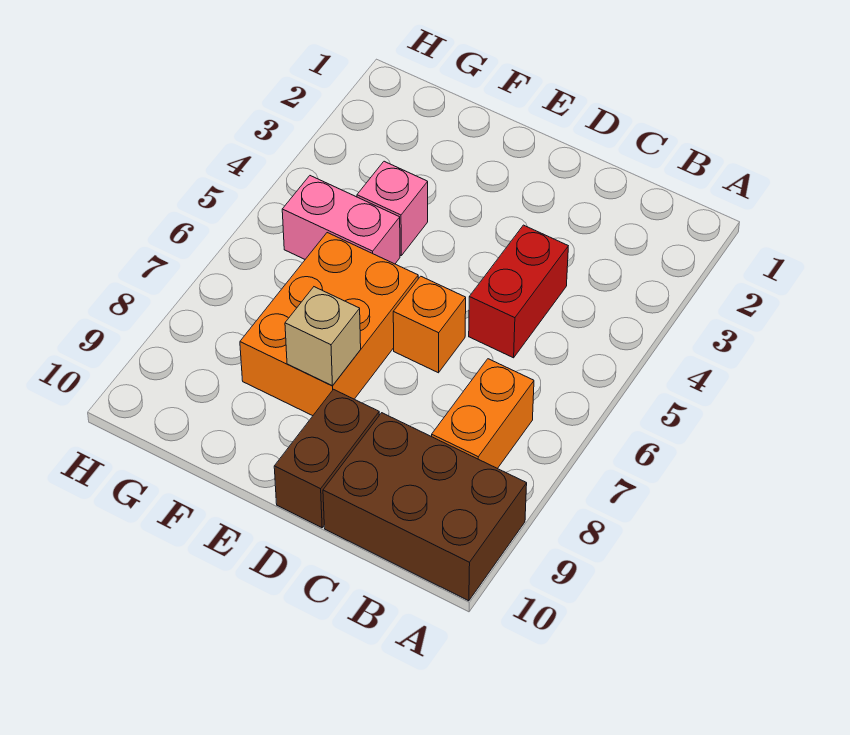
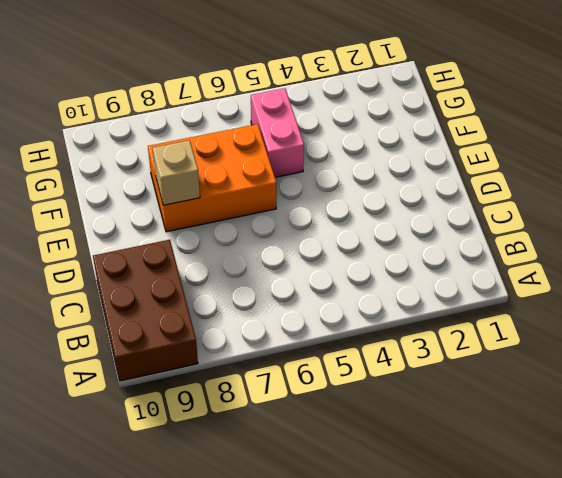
none -> orange brick B7:B8 level 1
none -> red brick C4:C5 level 1

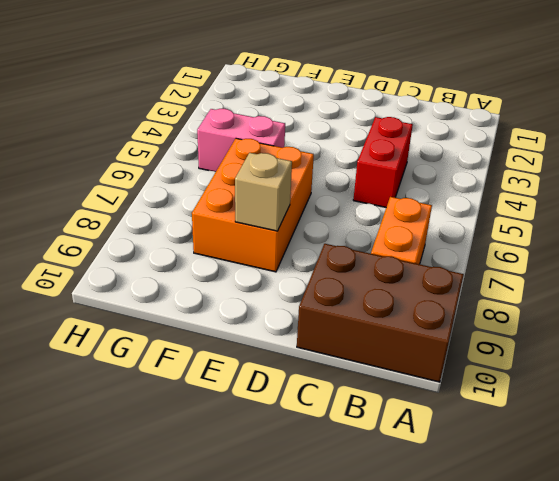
none -> orange brick D6 level 1
none -> brown brick D9:D10 level 1

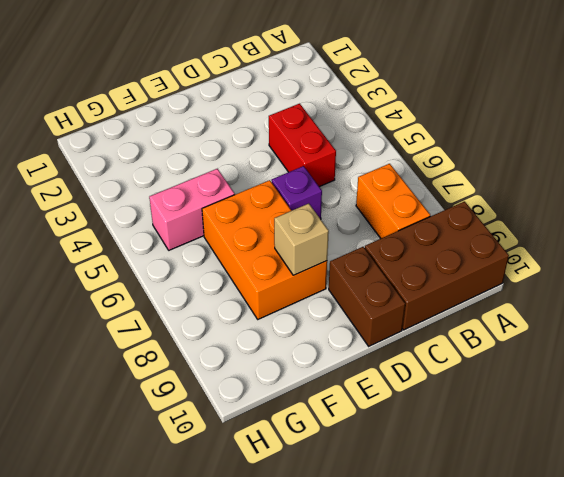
purple brick D6 level 1 -> orange brick D6 level 1
none -> pink brick F4 level 1

